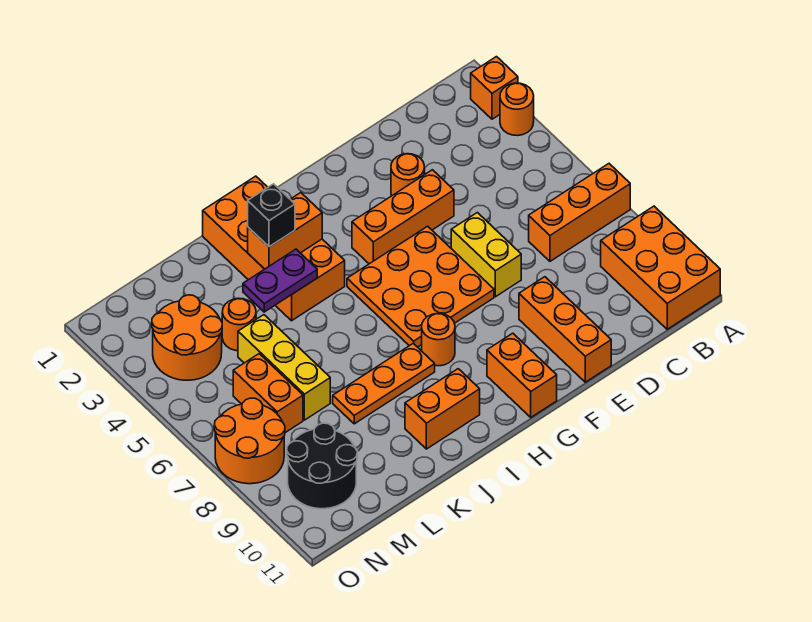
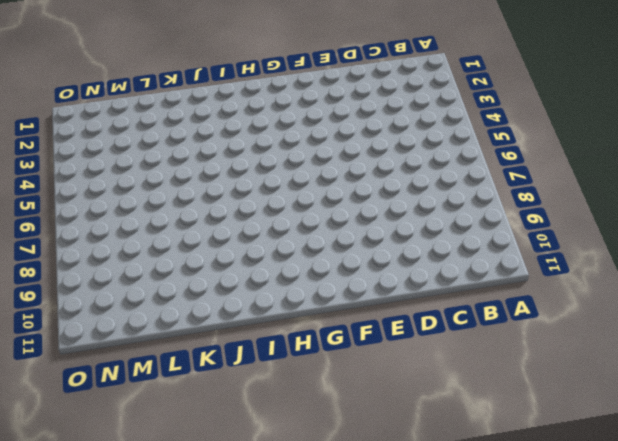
none -> orange brick A2 level 1
none -> orange round brick A3 level 1
none -> orange brick A7:C7 level 1

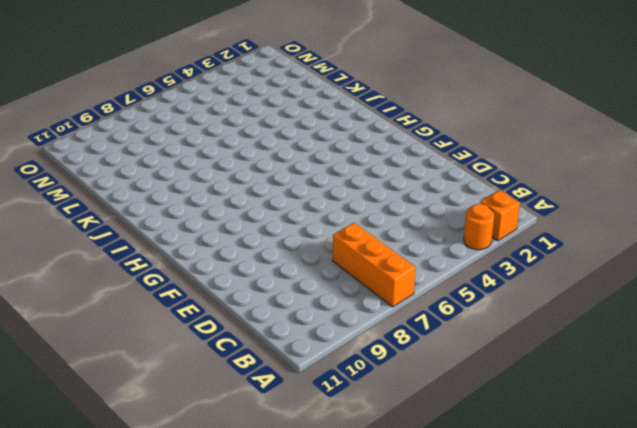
none -> orange brick A9:B11 level 1
none -> orange round brick E3 level 1
none -> orange brick E4:G4 level 1

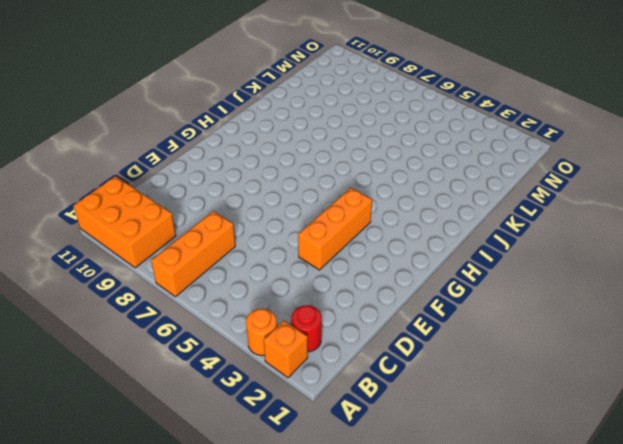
red round brick B2 level 1 -> none
none -> orange round brick E3 level 1
none -> yellow brick E6:E7 level 1
none -> orange brick E9:E11 level 1

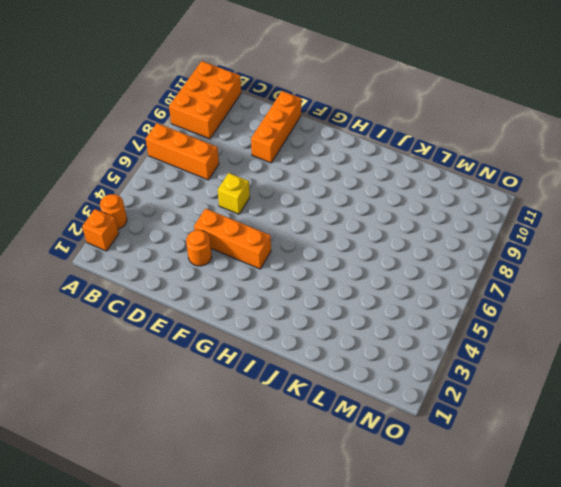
yellow brick E6 level 1 -> yellow brick E6:E7 level 1
none -> orange plate F5:H7 level 1
none -> orange brick G10:G11 level 1
none -> orange round brick H8 level 1

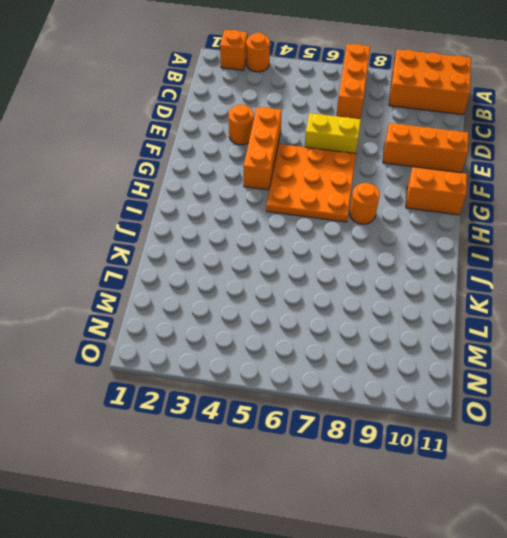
none -> orange brick I1:J4 level 1
none -> orange plate I8:K8 level 1
none -> orange brick I10:J10 level 1

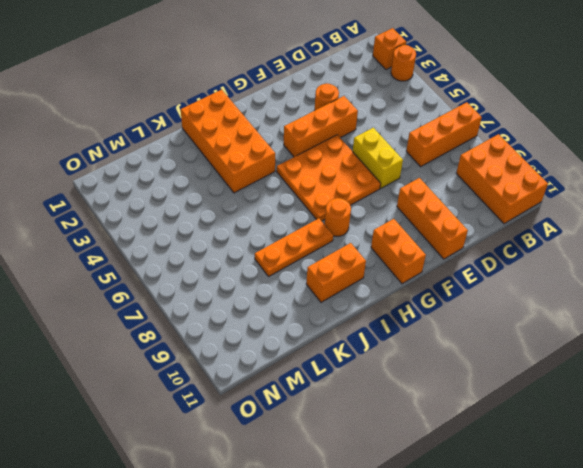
none -> orange round brick L4 level 1
none -> yellow brick L5:L7 level 1
none -> orange round brick M3:N4 level 1

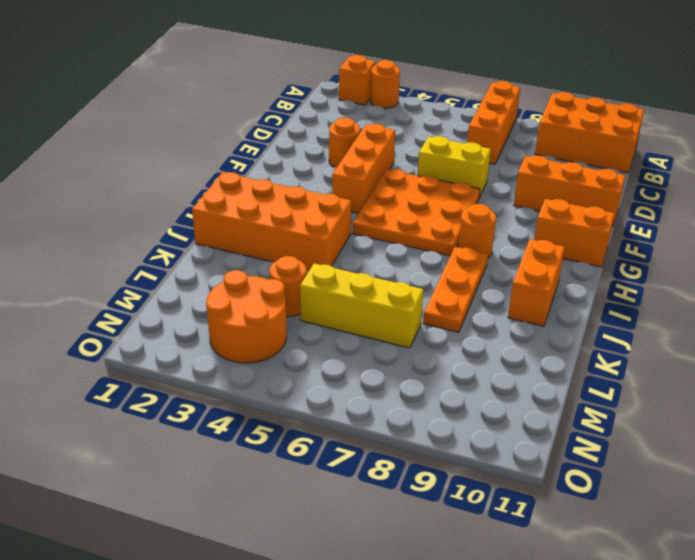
none -> orange brick M6:M7 level 1
none -> black round brick M9:N10 level 1
none -> orange round brick N7:O8 level 1

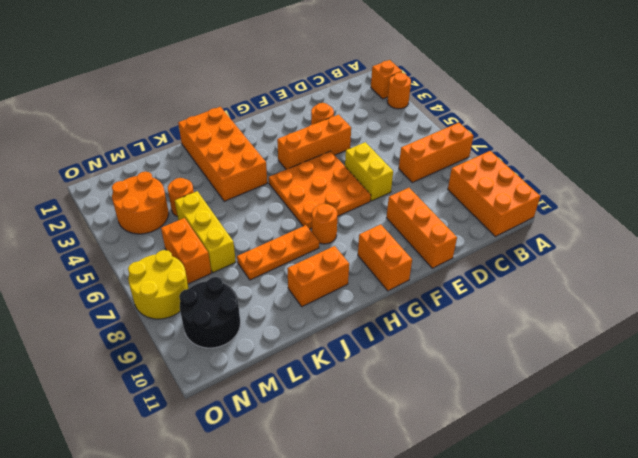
yellow round brick N7:O8 level 1 -> orange round brick N7:O8 level 1
none -> orange brick I3:J3 level 2
none -> purple plate J4:K4 level 2
none -> black brick J3 level 3

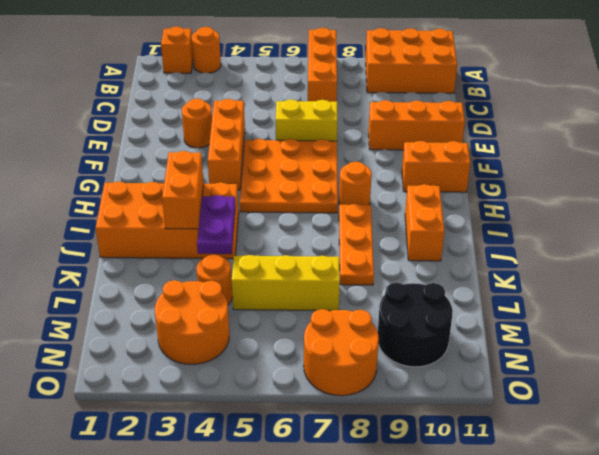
none -> orange brick M6:M7 level 1
none -> black brick J3 level 3

